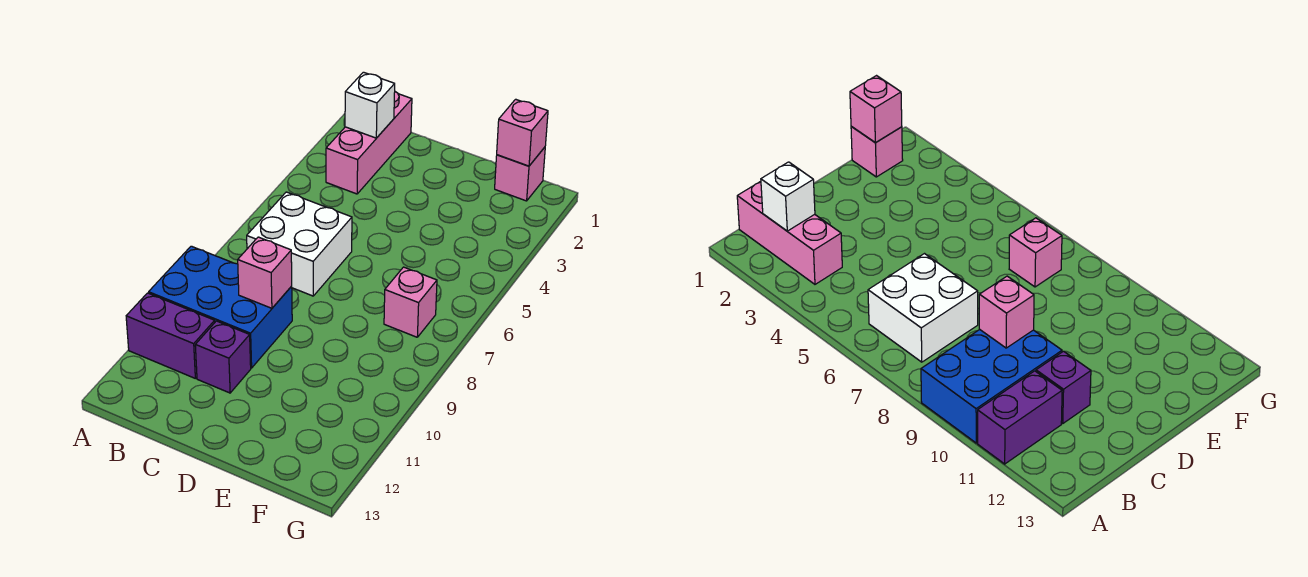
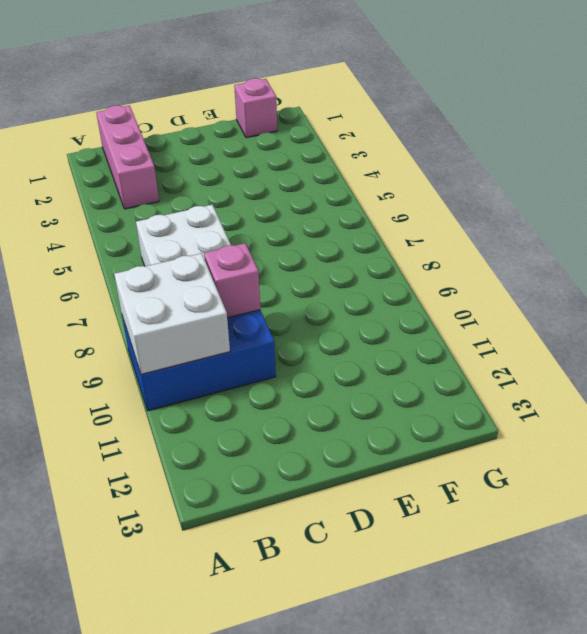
white brick A9:B10 level 2 -> none
none -> purple brick A11:B11 level 1
none -> purple brick C11 level 1

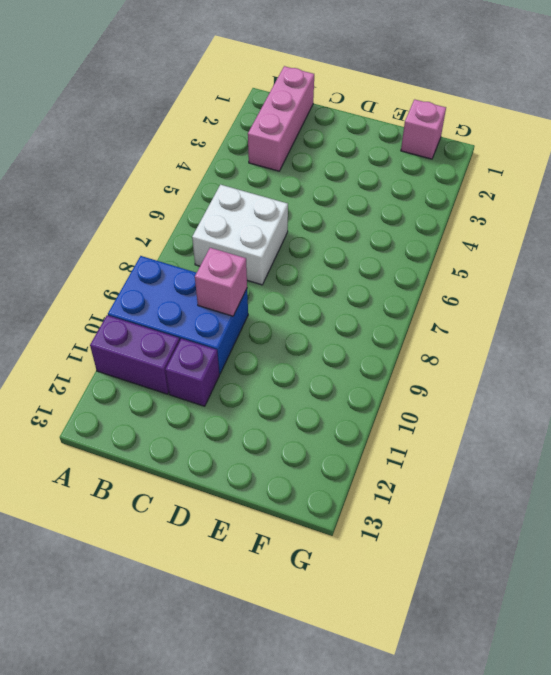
none -> pink brick F7 level 1
none -> white brick B2 level 2

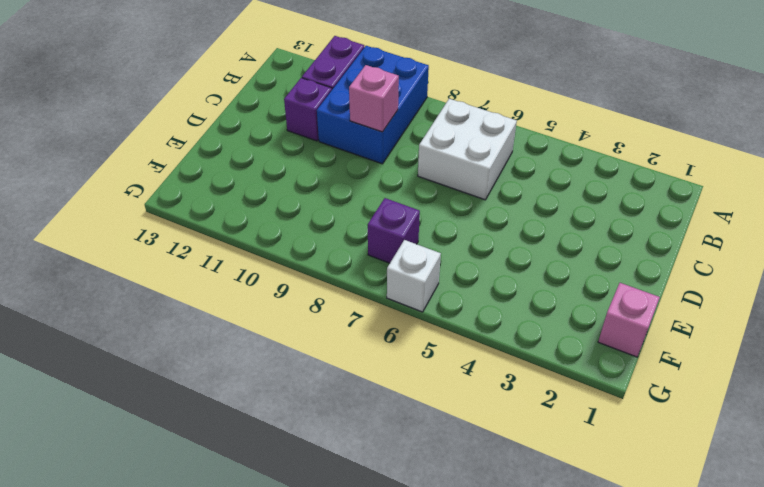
purple brick F7 level 1 -> pink brick F7 level 1
white brick G6 level 1 -> white brick B2 level 2
none -> pink brick B1:B3 level 1
none -> pink brick F1 level 2

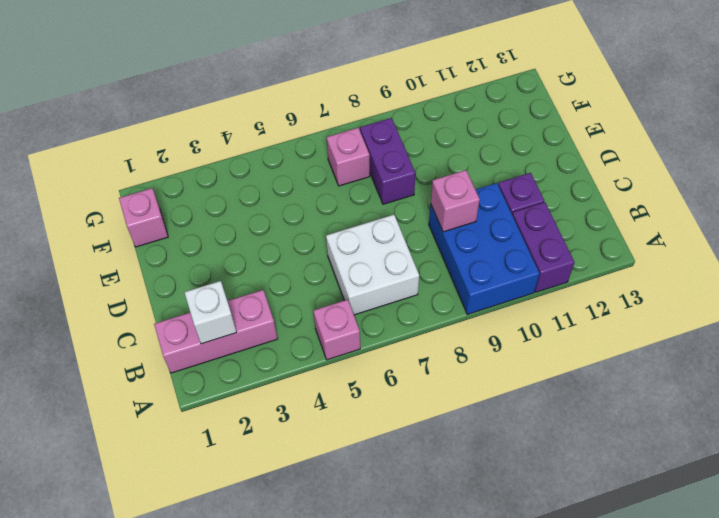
pink brick A5 level 1 -> pink brick F1 level 2
purple brick E8:F8 level 1 -> none

